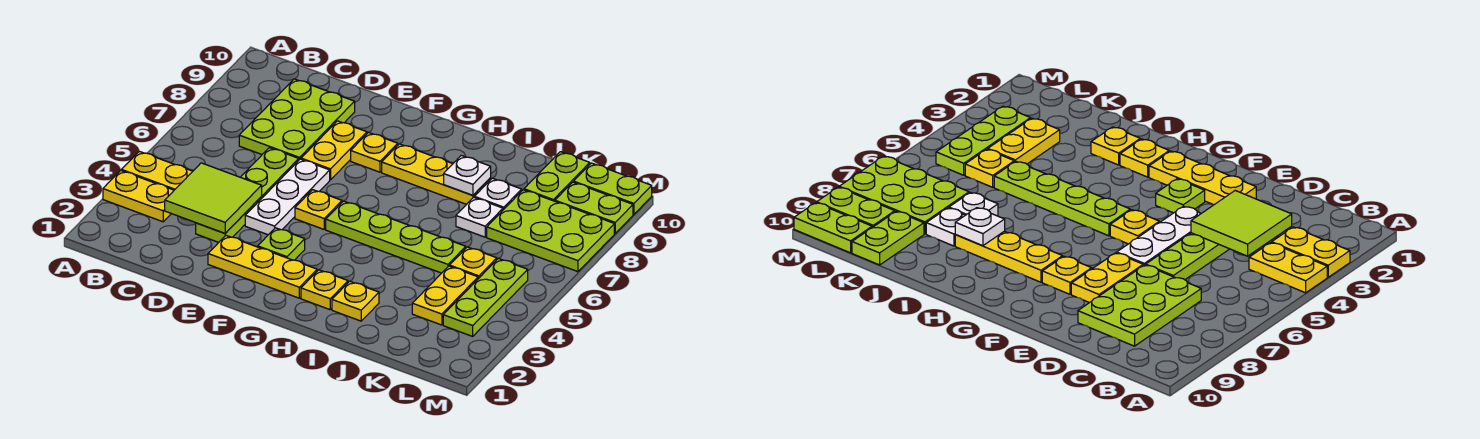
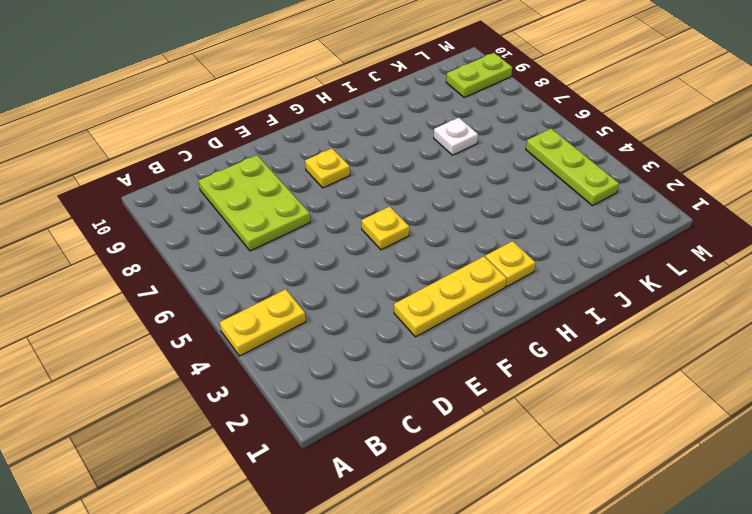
none -> yellow plate A3:B3 level 1
none -> lime plate D3:D6 level 1
none -> white plate E4:E6 level 1

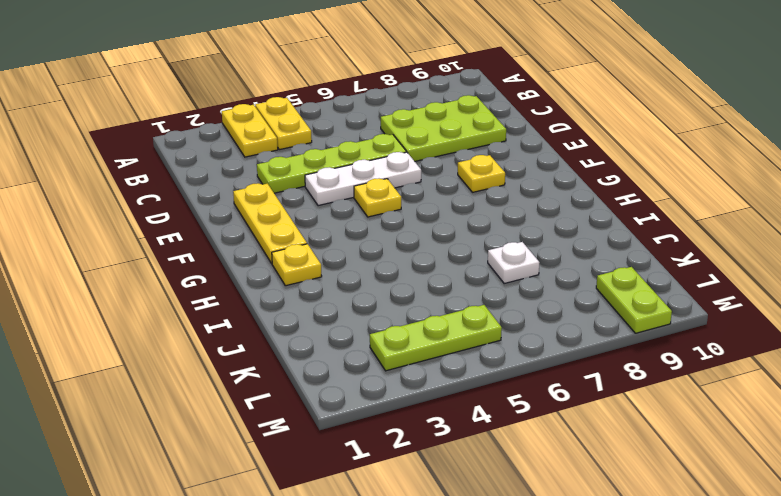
none -> yellow plate E7:E8 level 1
none -> lime plate F3 level 1
none -> lime plate G5:J5 level 1

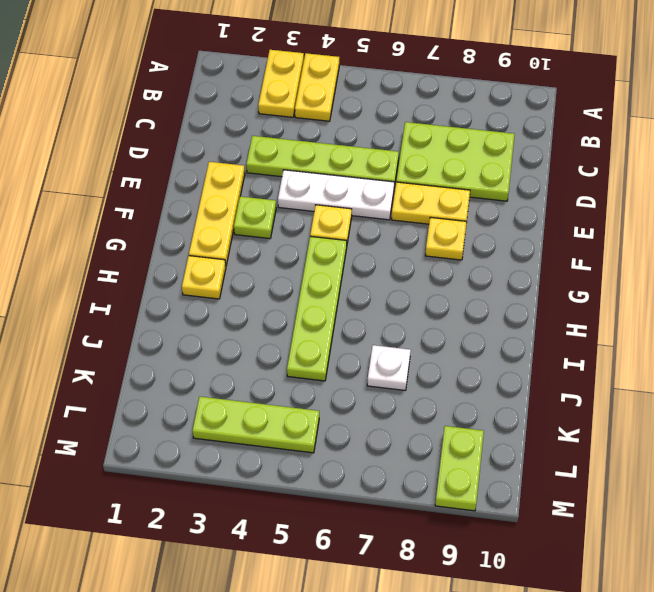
none -> yellow plate G8:I8 level 1
none -> yellow plate I2 level 1
none -> white plate J8 level 1

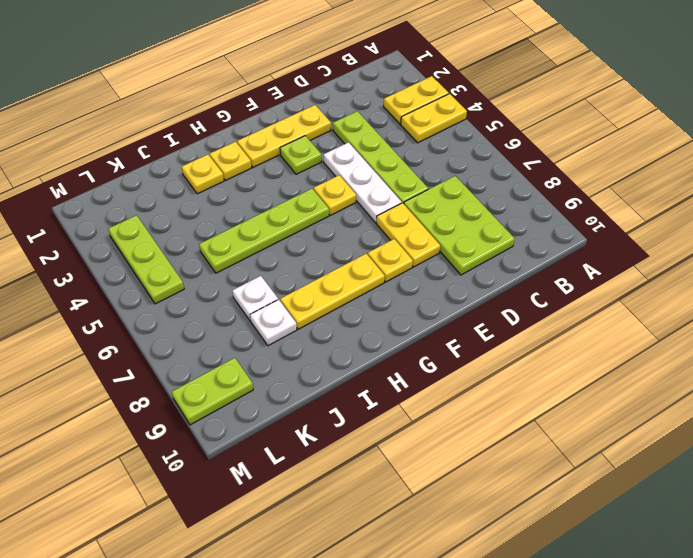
none -> yellow plate K3:K4 level 1
none -> yellow plate K5 level 1
none -> lime plate K7:M8 level 1

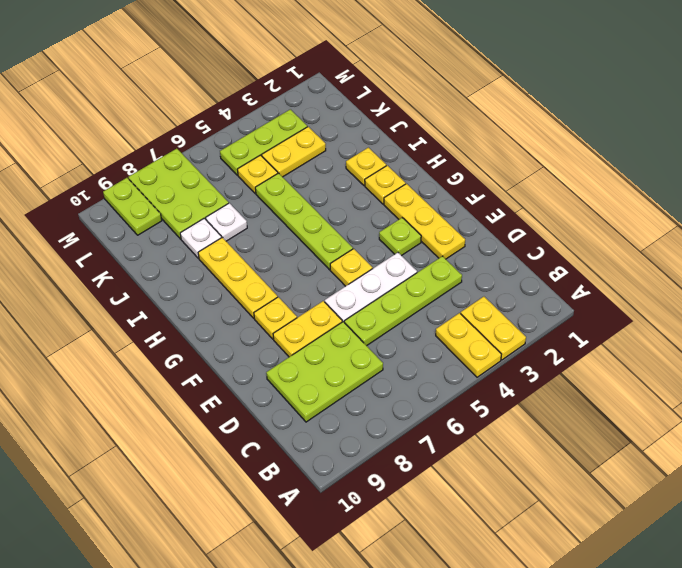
none -> lime plate K9:K10 level 1
none -> lime plate L10:M10 level 1
none -> lime tile C3:D4 level 2

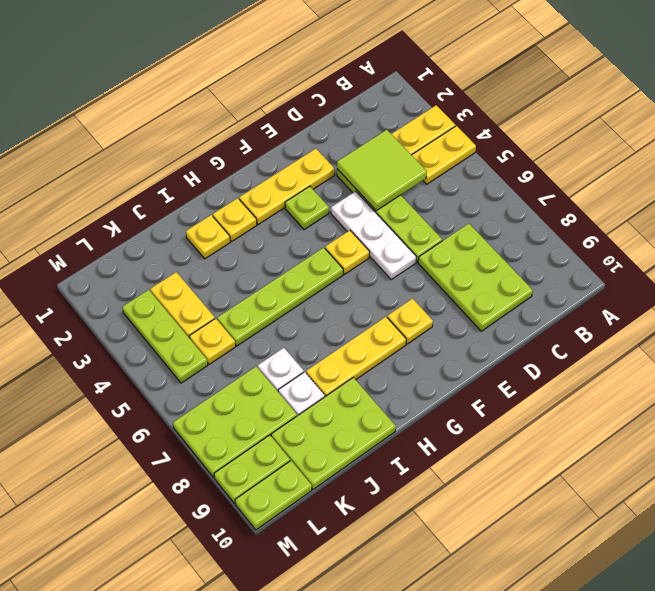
lime plate I9:K10 level 1 -> lime plate K9:K10 level 1
none -> yellow plate E7:E8 level 1
none -> white plate I8 level 2

